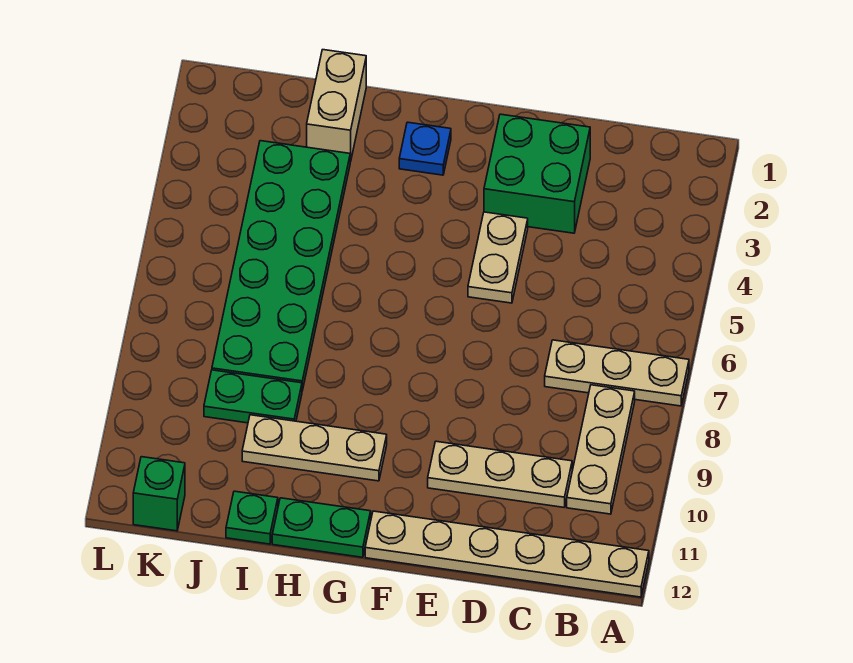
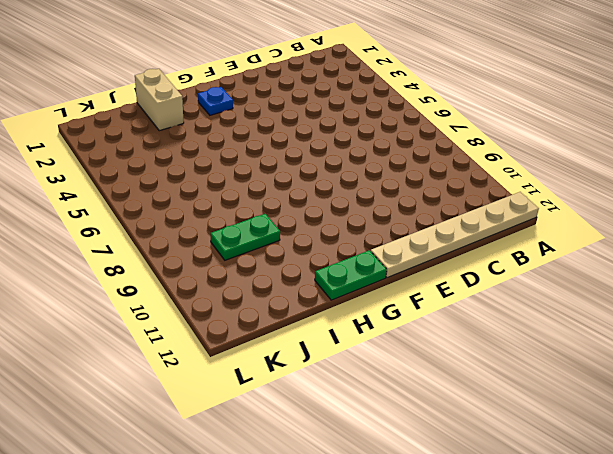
none -> tan plate A7:C7 level 1
none -> tan plate B8:B10 level 1
none -> tan plate C10:E10 level 1

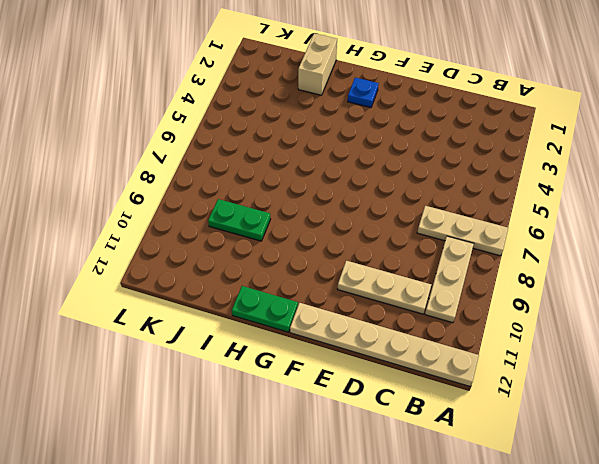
none -> green brick D2:E3 level 1
none -> tan plate E4:E5 level 1
none -> tan plate G10:I10 level 1

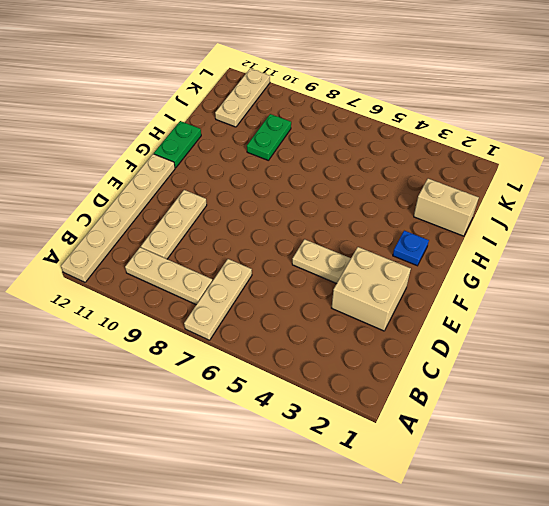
tan brick D2:E3 level 1 -> green brick D2:E3 level 1
tan plate J11:L11 level 1 -> tan plate G10:I10 level 1
none -> green plate I3:J8 level 1
none -> green plate I12 level 1
none -> green brick K12 level 1

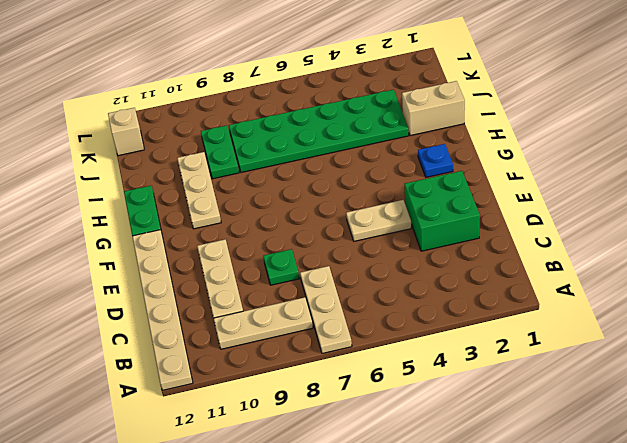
green plate D8 level 1 -> green plate I12 level 1
tan brick K12 level 1 -> green brick K12 level 1

